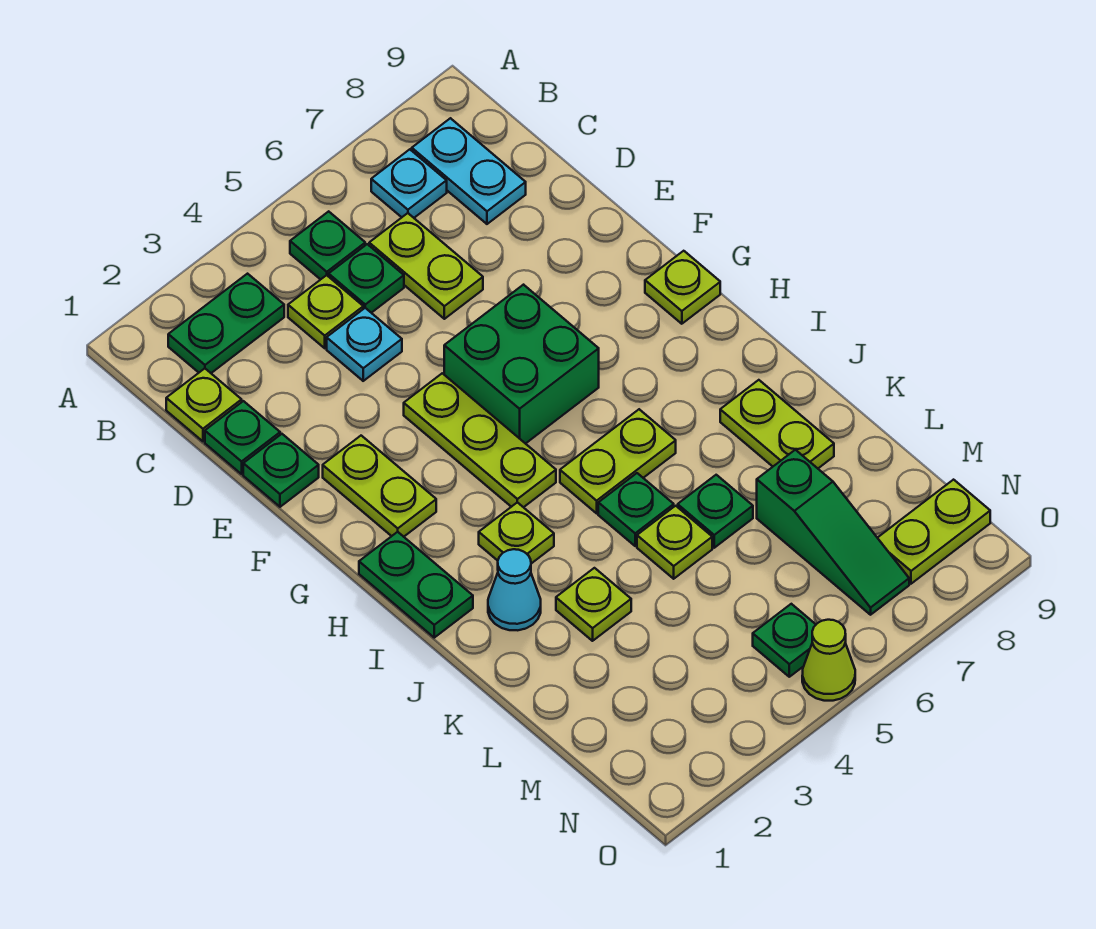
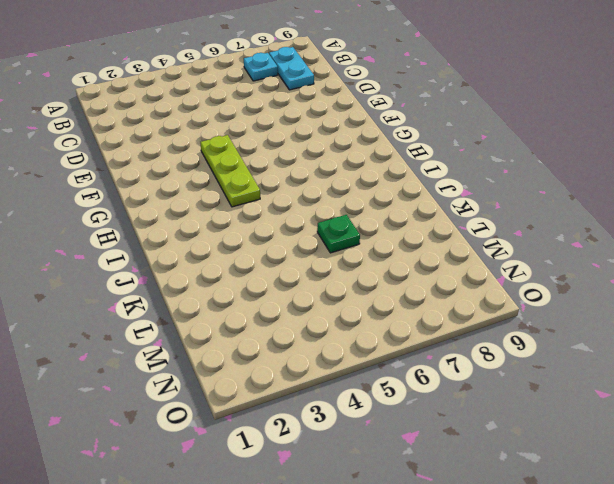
none -> green plate B2:B3 level 1
none -> green plate B5 level 1
none -> lime plate C1 level 1

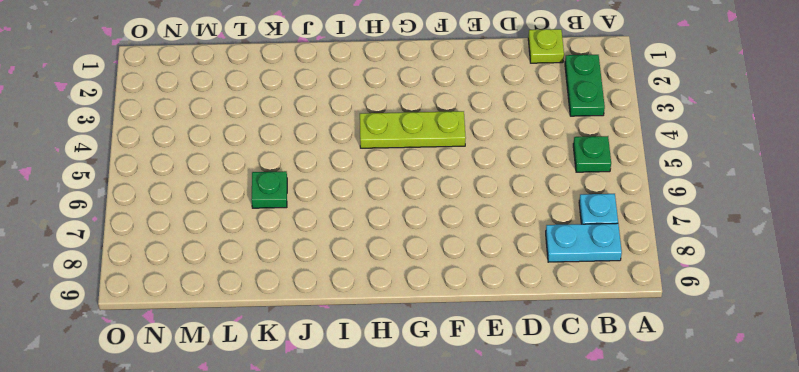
none -> lime plate C4 level 1
none -> green plate C5 level 1
none -> lime plate C6:D6 level 1

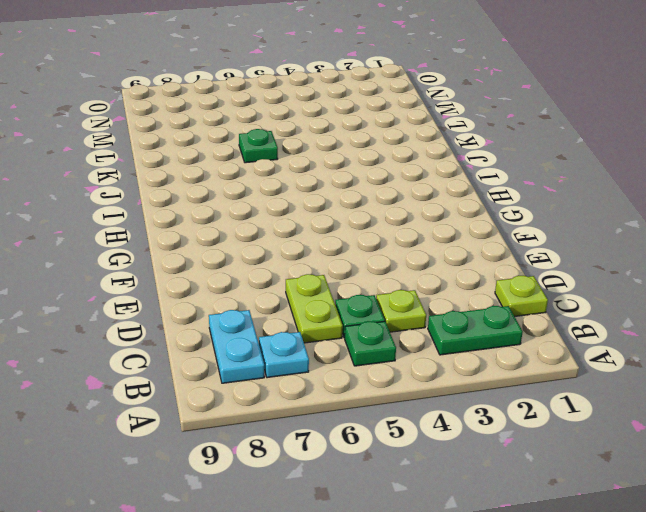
none -> green plate D1 level 1
none -> cyan plate D4 level 1
none -> green plate E1 level 1

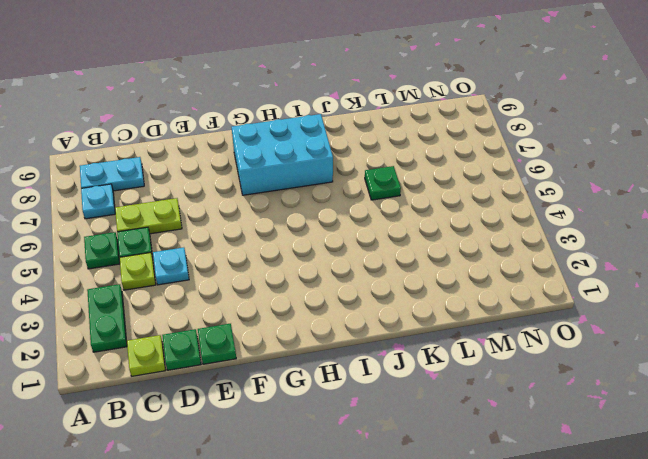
cyan brick G7:I8 level 1 -> none
none -> lime plate F2:G2 level 1
none -> lime plate F4:H4 level 1
none -> green brick F5:G6 level 1

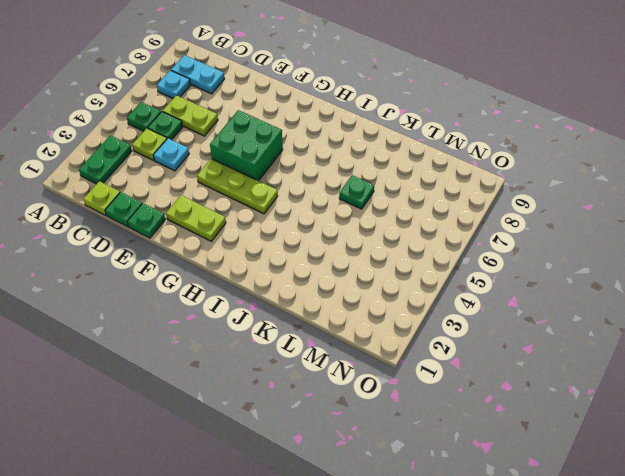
none -> lime plate G9 level 1
none -> green plate H1:I1 level 1
none -> lime plate I3 level 1

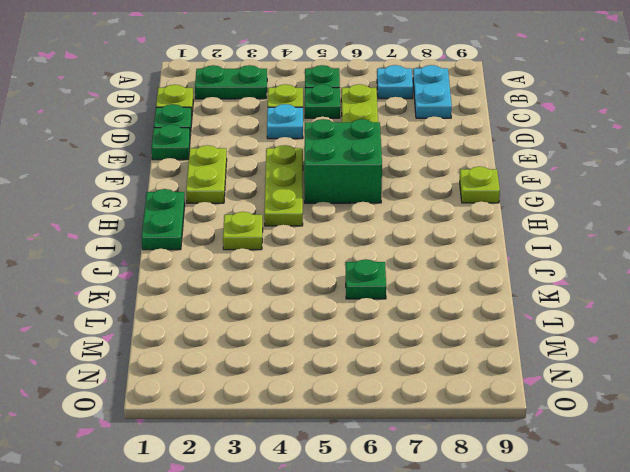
none -> lime plate I5:I6 level 1
none -> cyan cone J2 level 1
none -> green plate J5 level 1

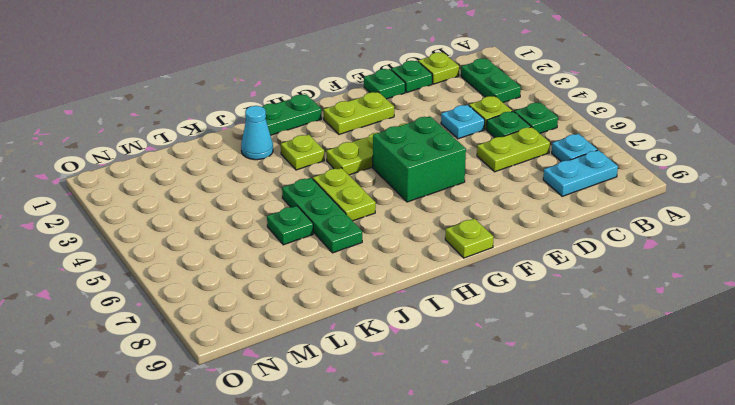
green plate J5:J7 level 1 -> green plate J5 level 1
none -> lime plate J8:K8 level 1
none -> lime plate K3 level 1
none -> lime plate K5 level 1

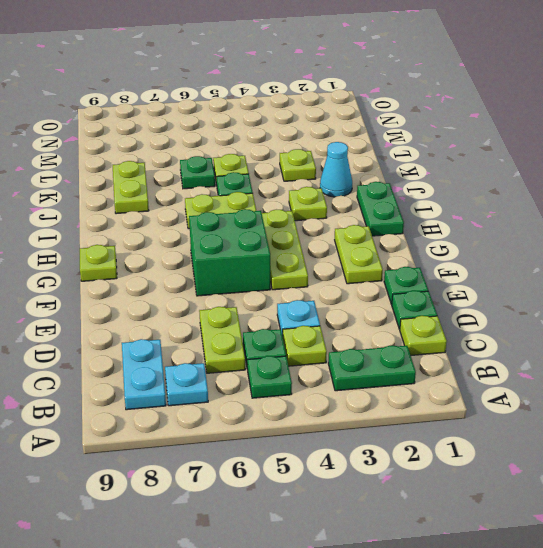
none -> green slope L7:N7 level 1 top L
none -> green plate N5 level 1
none -> lime plate N8:N9 level 1

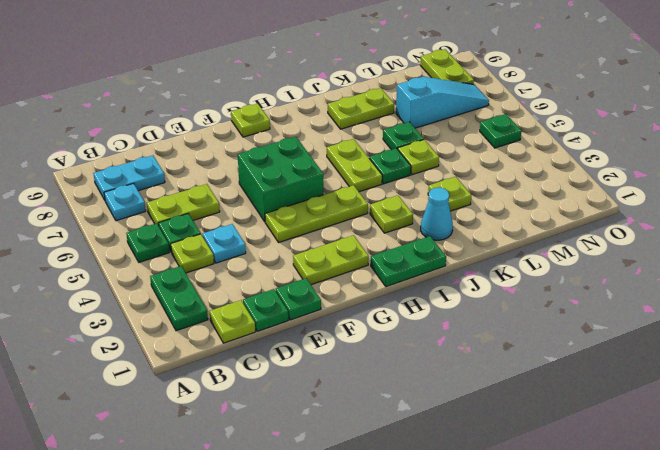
cyan slope L7:N7 level 1 top L -> green slope L7:N7 level 1 top L
none -> lime cone O5 level 1

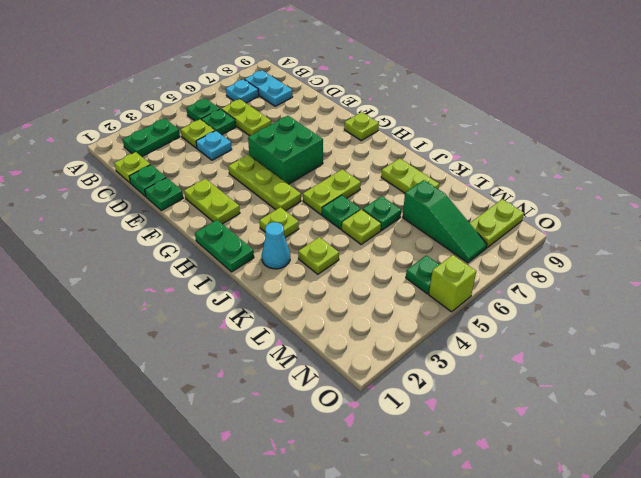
lime brick O5 level 1 -> lime cone O5 level 1

